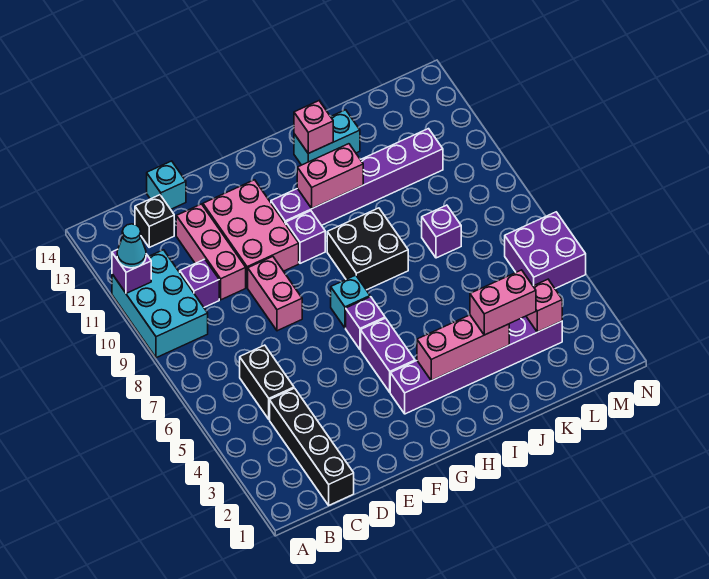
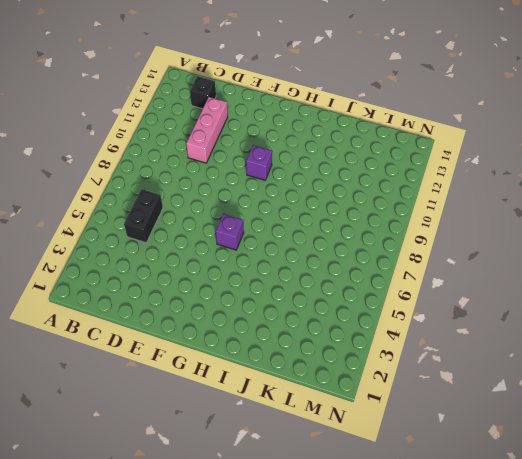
none -> cyan brick A9:B11 level 1
none -> black brick C1:C4 level 1
none -> purple brick C10 level 1

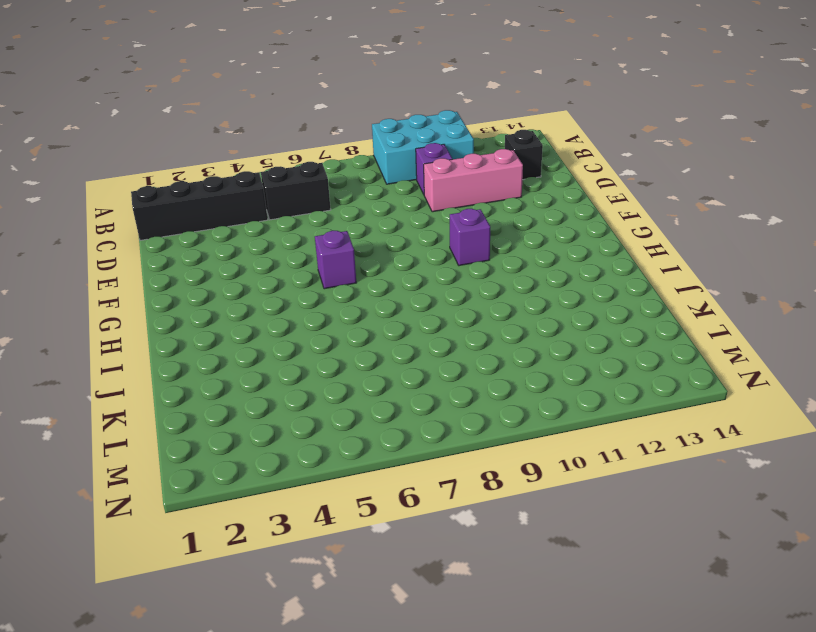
none -> cyan brick D14 level 1
none -> pink brick E8:E9 level 1
none -> pink brick E10:F12 level 1

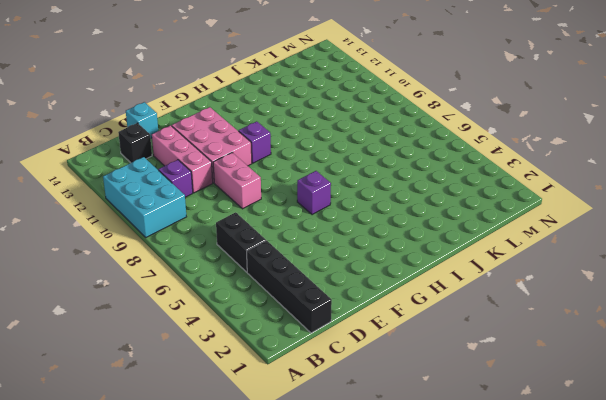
none -> purple brick G3:L3 level 1
none -> purple brick G4:G5 level 1
none -> cyan brick G7 level 1

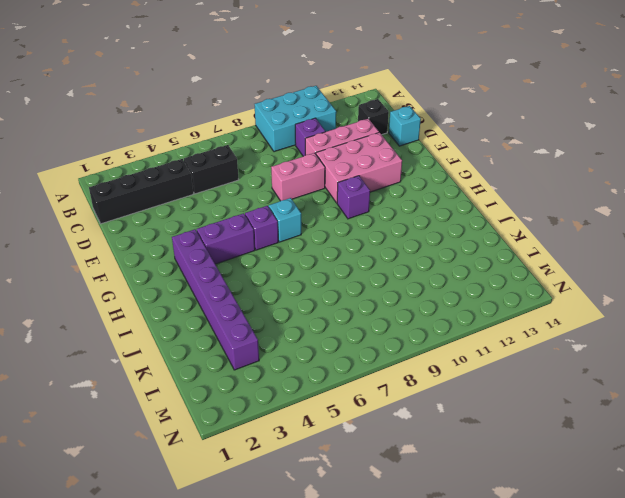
none -> purple brick G11:L11 level 1
none -> black brick H8:I9 level 1
none -> cyan brick I13:J13 level 1

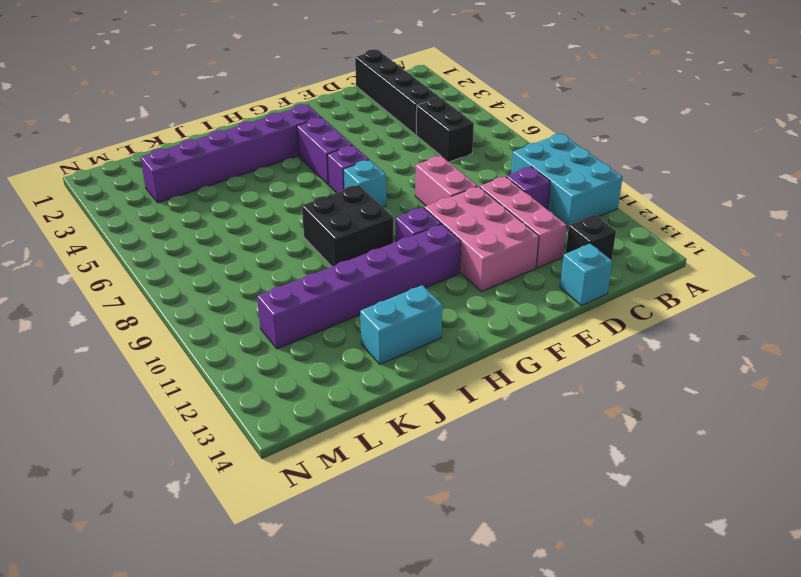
none -> purple brick K8 level 1
none -> purple brick M5:N6 level 1
none -> purple brick A11 level 2

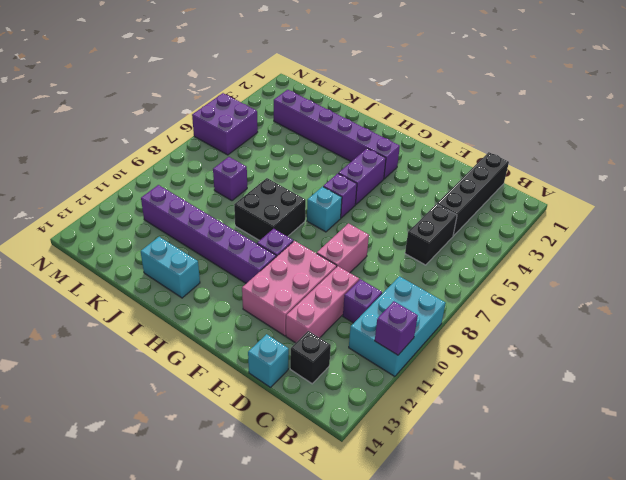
none -> pink brick H3:J3 level 2
none -> pink brick H11:I11 level 2
none -> pink brick I13 level 2

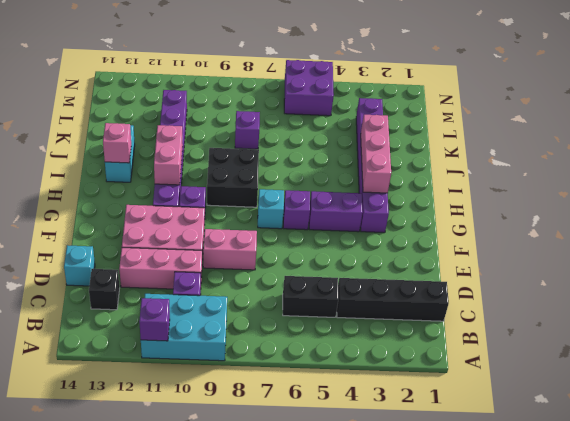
none -> pink brick L3 level 2
none -> cyan cone A11 level 3
none -> pink brick J3:K3 level 3

